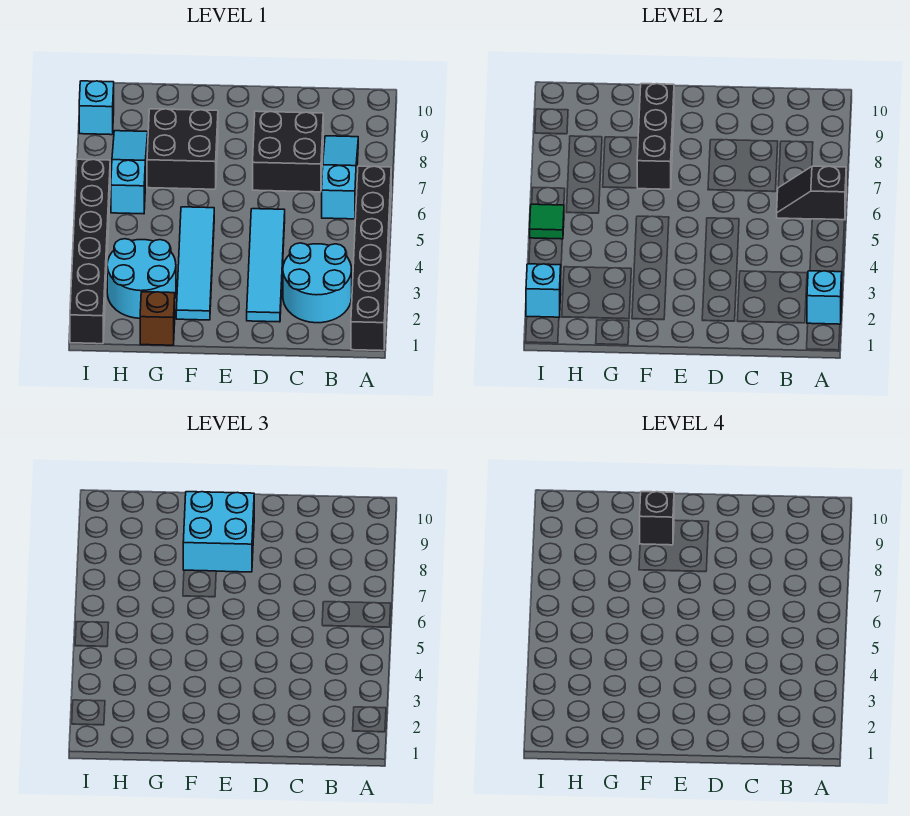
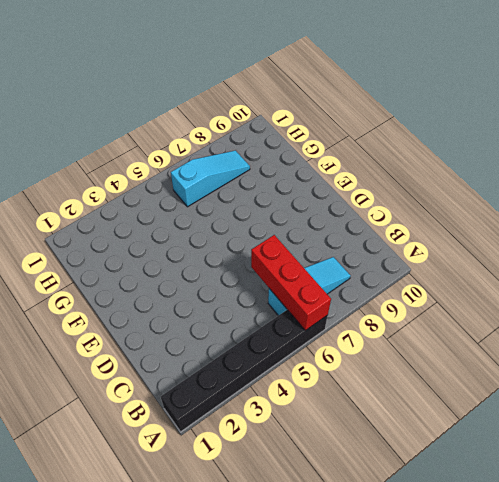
red brick A6:C6 level 2 -> black slope A6:B6 level 2 top A
none -> cyan round brick B2:C3 level 1
none -> black brick C7:D8 level 1
none -> cyan tile D2:D5 level 1

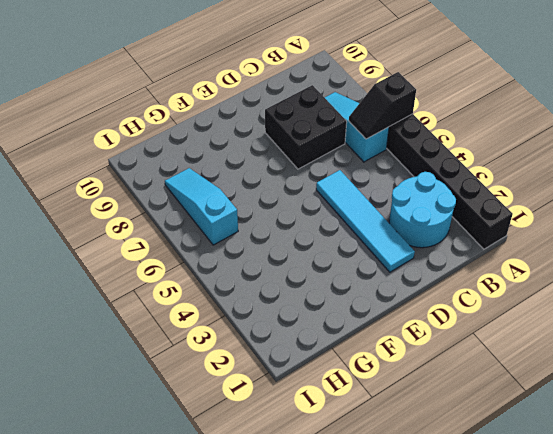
none -> cyan tile F2:F5 level 1
none -> black brick F7:G8 level 1
none -> brown brick G1 level 1

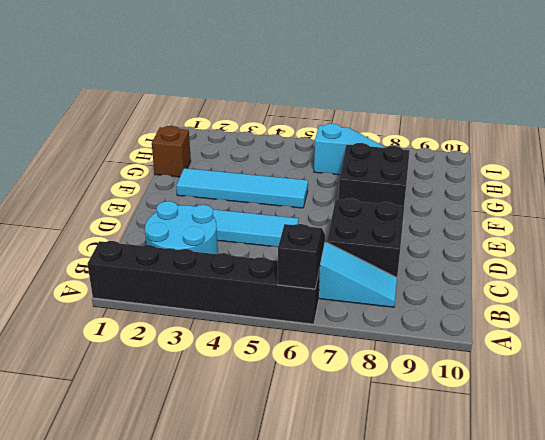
none -> cyan round brick G2:H3 level 1
none -> black brick I1:I6 level 1
none -> cyan brick I9 level 1

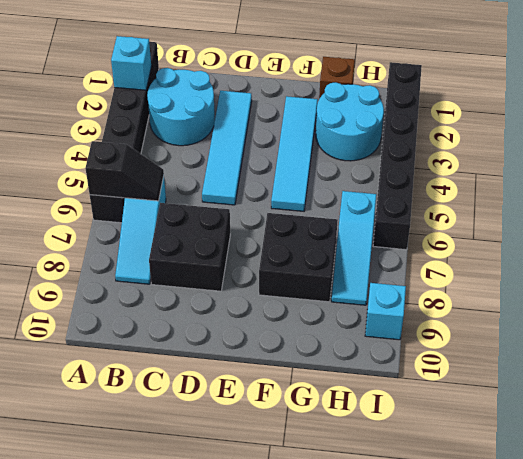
none -> black brick F7:F9 level 2
none -> cyan brick I2 level 2
none -> green tile I5 level 2

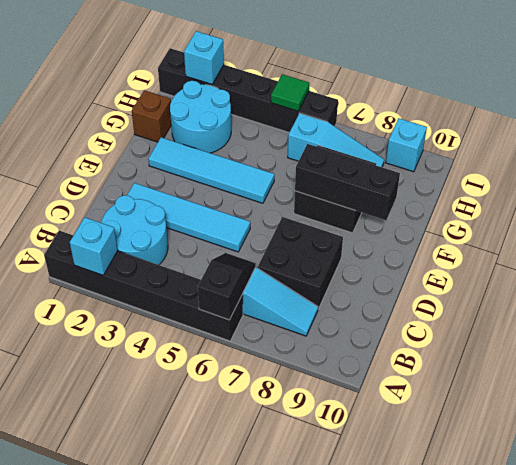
none -> cyan brick E8:F9 level 3
none -> black brick F9 level 4

